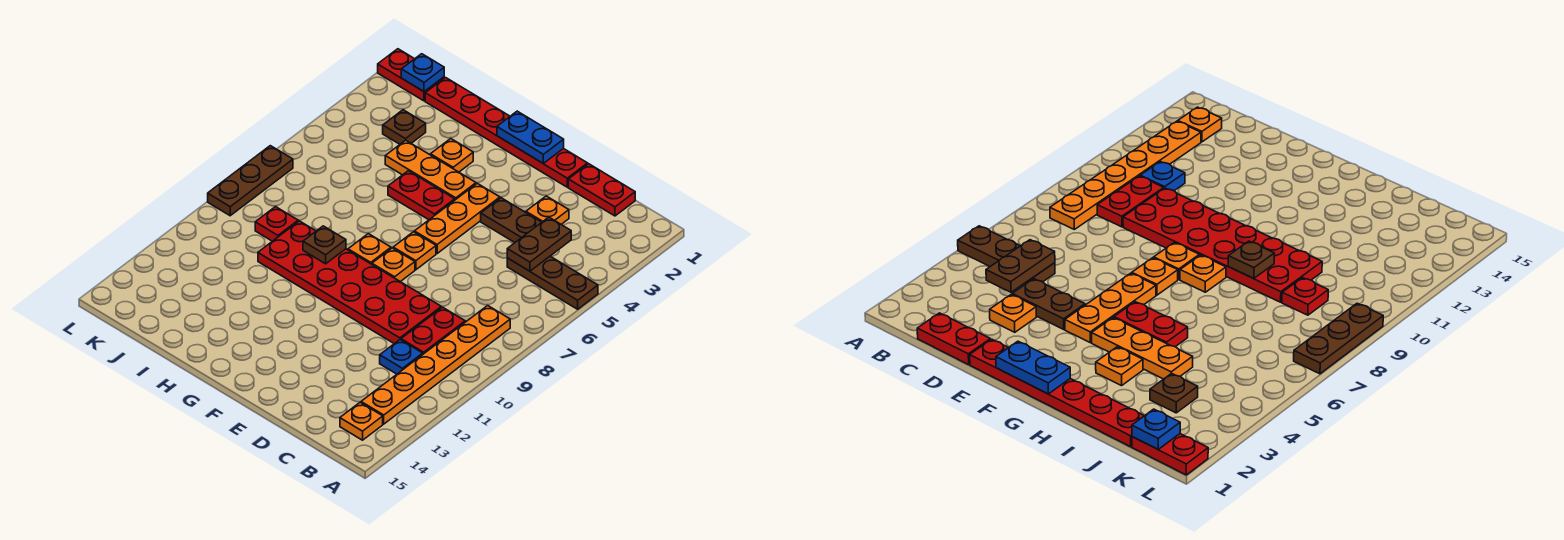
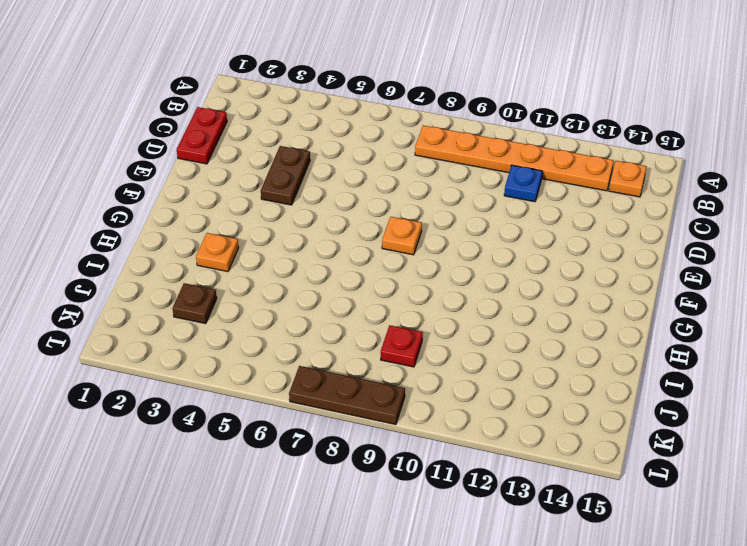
none -> brown plate A5:C5 level 1
none -> red plate C9:C10 level 1
none -> orange plate D3 level 1

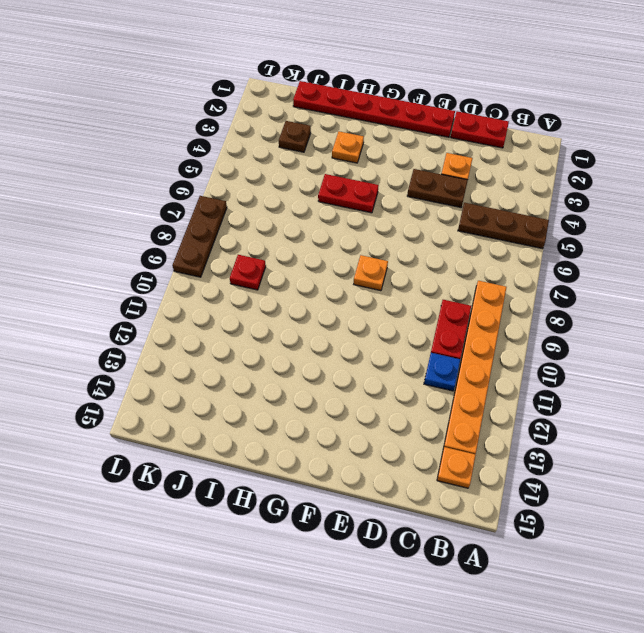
none -> red plate D9:I10 level 1
none -> orange plate F4:F6 level 1
none -> orange plate F7 level 1

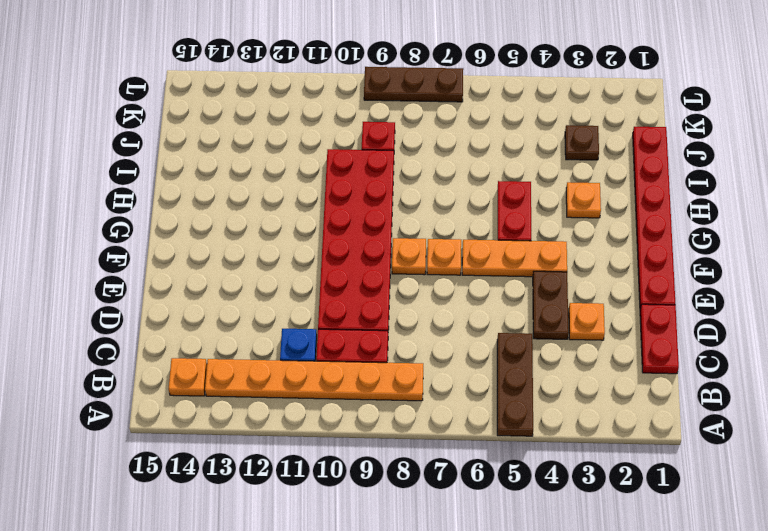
none -> orange plate G4:I4 level 1
none -> orange plate G8 level 1
none -> red plate K1:L1 level 1

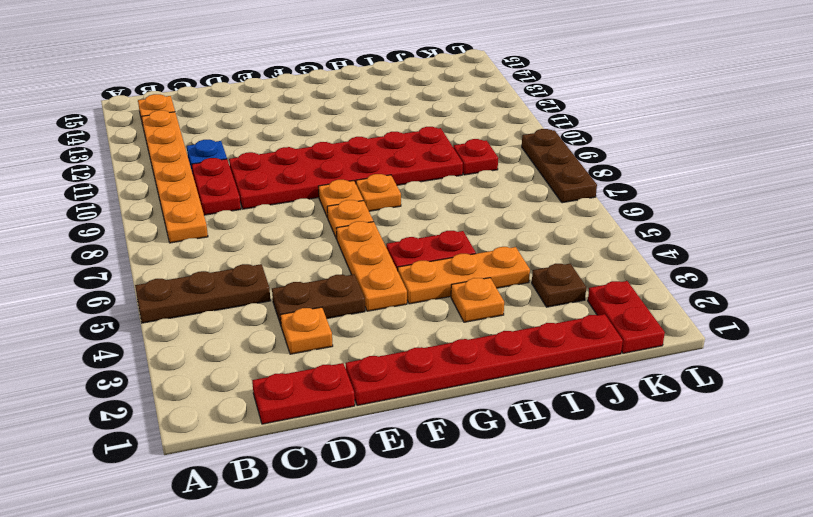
red plate K1:K2 level 1 -> red plate K1:L1 level 1
none -> brown plate C4:C5 level 2
none -> blue plate F1:G1 level 2
none -> brown plate H9 level 2

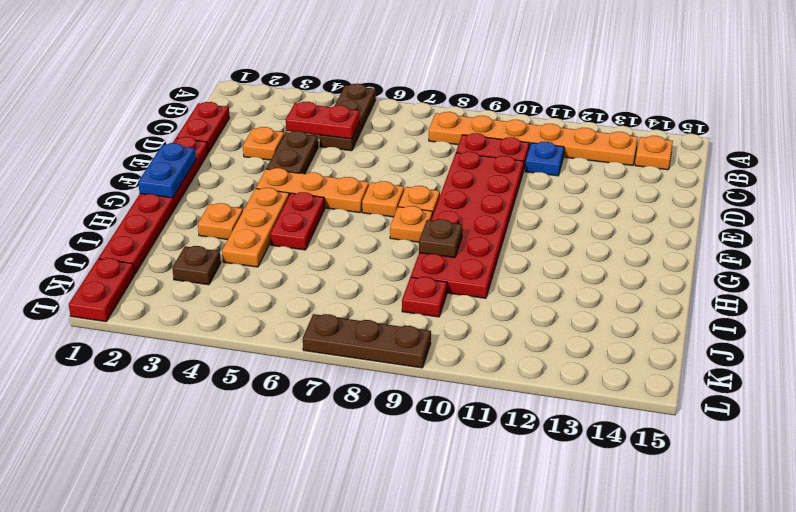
red plate C4:C5 level 2 -> brown plate C4:C5 level 2
none -> blue plate K1 level 2

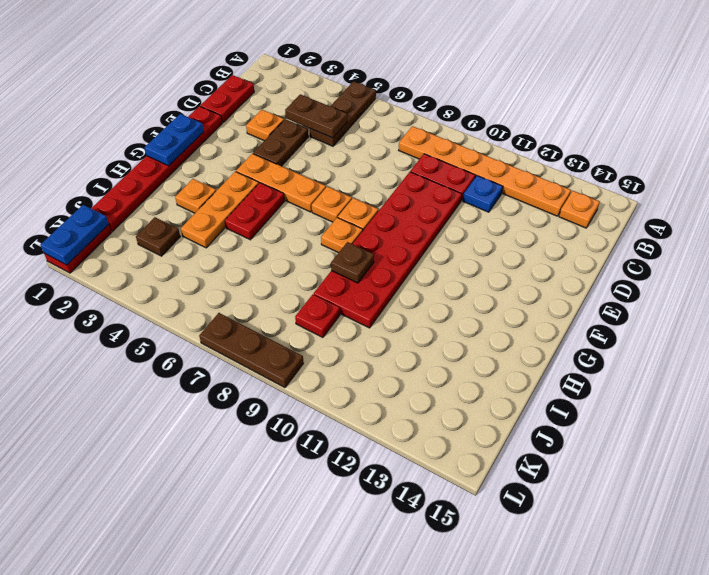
blue plate K1:L1 level 2 -> blue plate K1 level 2

